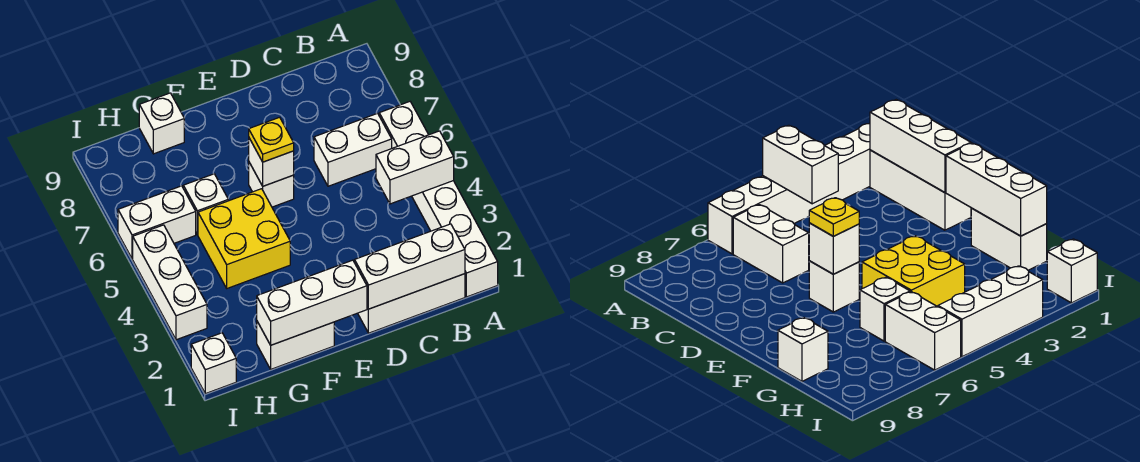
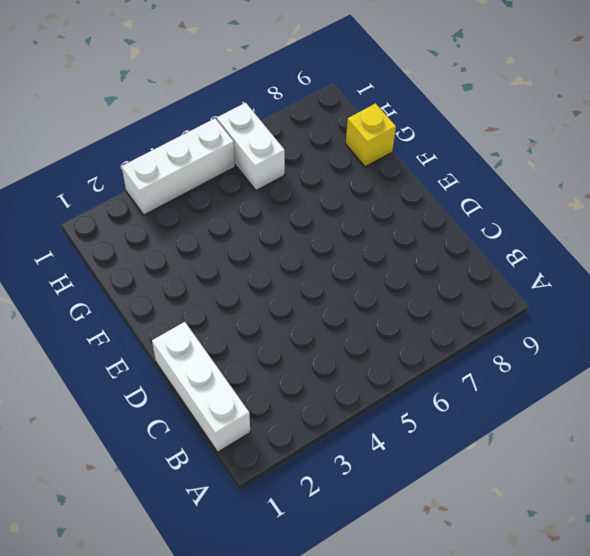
yellow brick G9 level 1 -> white brick G9 level 1
none -> white brick A1:A6 level 1
none -> white brick B6:C6 level 1
none -> white brick E6 level 1

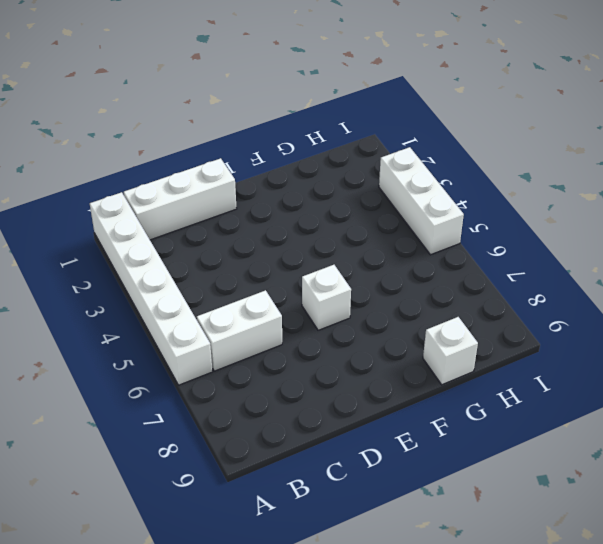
none -> white brick F1:G1 level 1
none -> yellow brick F4:G5 level 1
none -> white brick G6 level 1

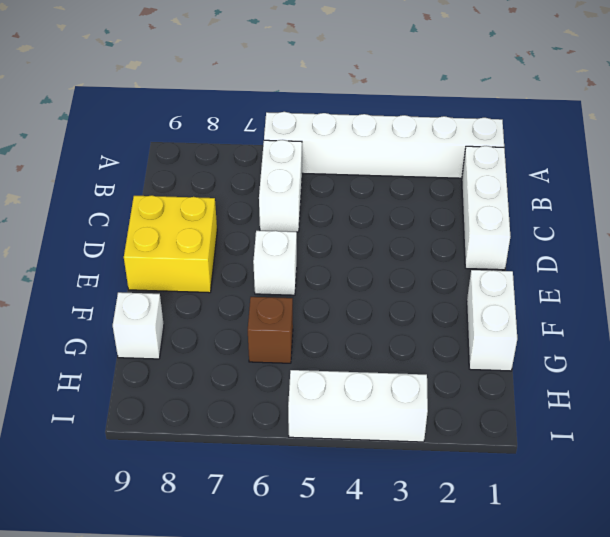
yellow brick D8:E9 level 1 -> yellow brick F4:G5 level 1
brown brick G6 level 1 -> white brick G6 level 1
none -> white brick H6:I6 level 1
none -> white brick I1 level 1
none -> white brick A4:B4 level 2

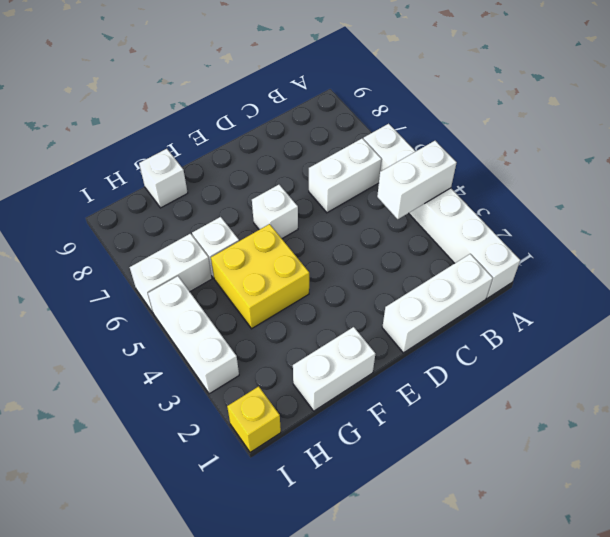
yellow brick I1 level 1 -> white brick I1 level 1
none -> white brick B1:D1 level 2
none -> white brick E1:G1 level 2
none -> white brick E6 level 2

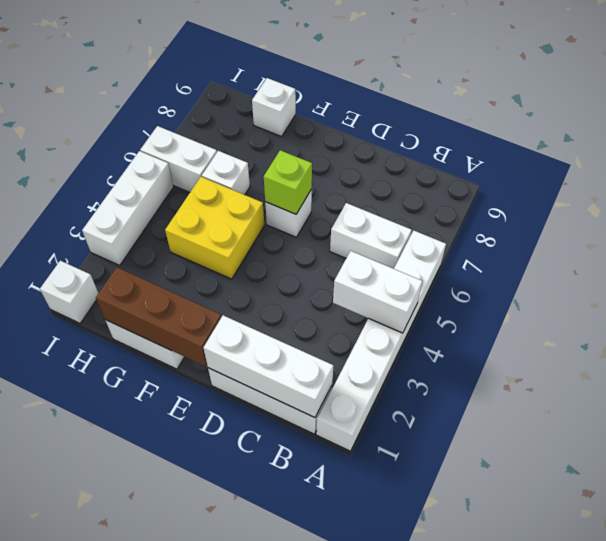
brown brick E1:G1 level 2 -> white brick E1:G1 level 2
lime brick E6 level 2 -> white brick E6 level 2
none -> yellow plate E6 level 3

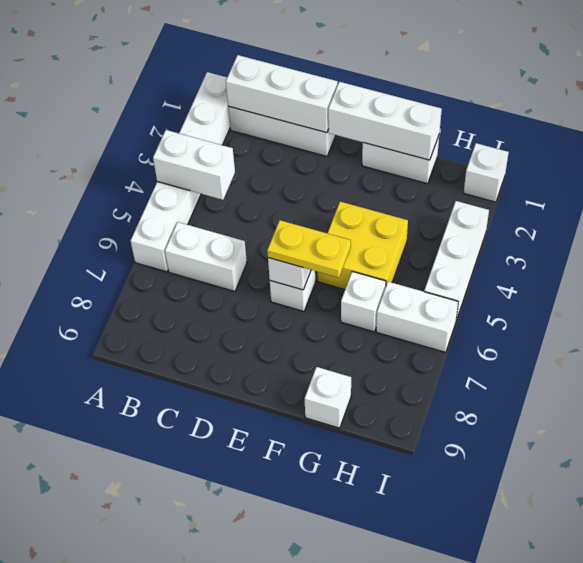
yellow plate E6:F6 level 3 -> yellow plate E6 level 3

